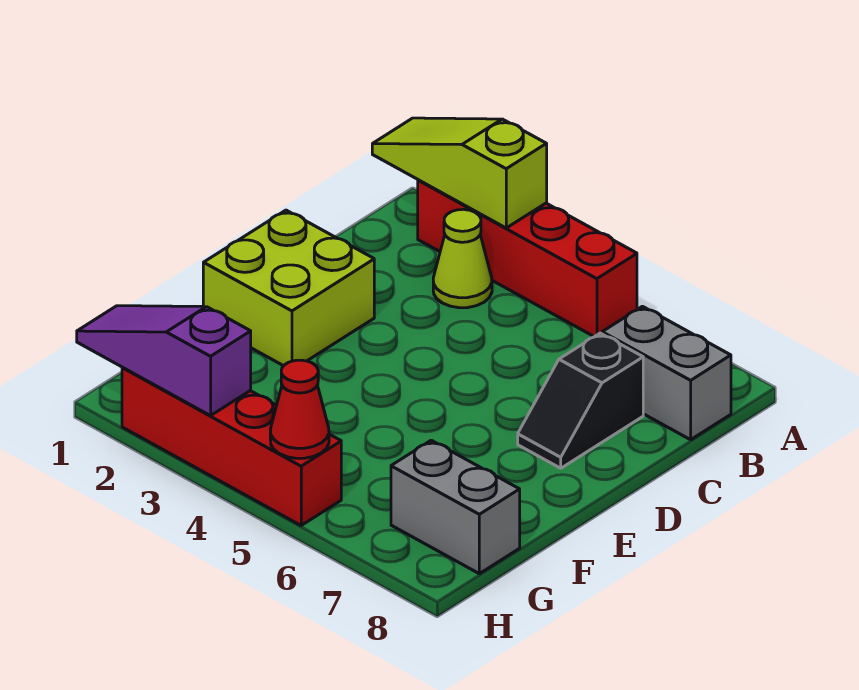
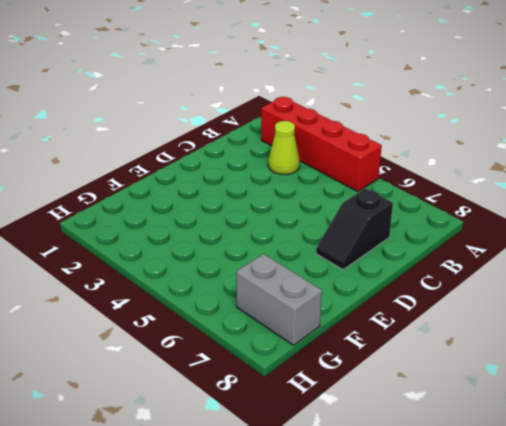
none -> grey brick B7:B8 level 1
none -> lime brick D1:E2 level 1

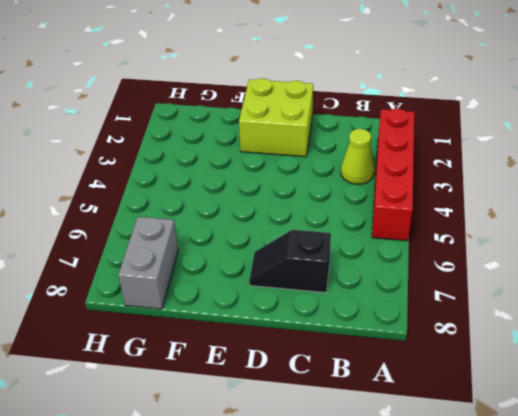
none -> grey brick B7:B8 level 1
none -> red brick H2:H5 level 1

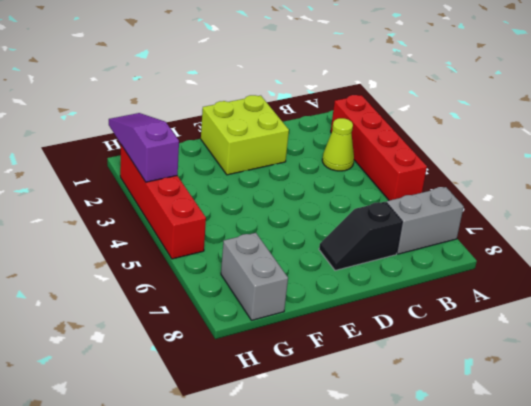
grey brick A7:B7 level 1 -> grey brick B7:B8 level 1
none -> lime slope A1:A3 level 2 top 3
none -> red cone H5 level 2

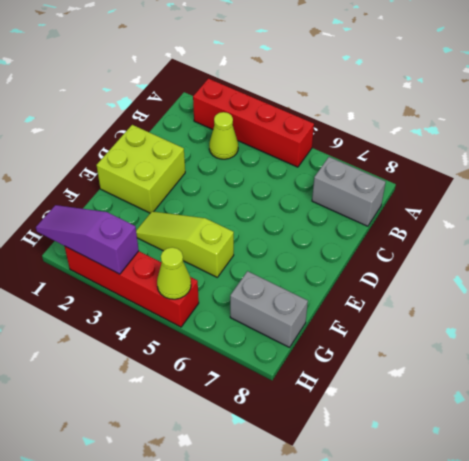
lime slope F3:F5 level 1 top 5 -> lime slope A1:A3 level 2 top 3
lime cone H5 level 2 -> red cone H5 level 2
none -> black slope C7:D7 level 1 top C

